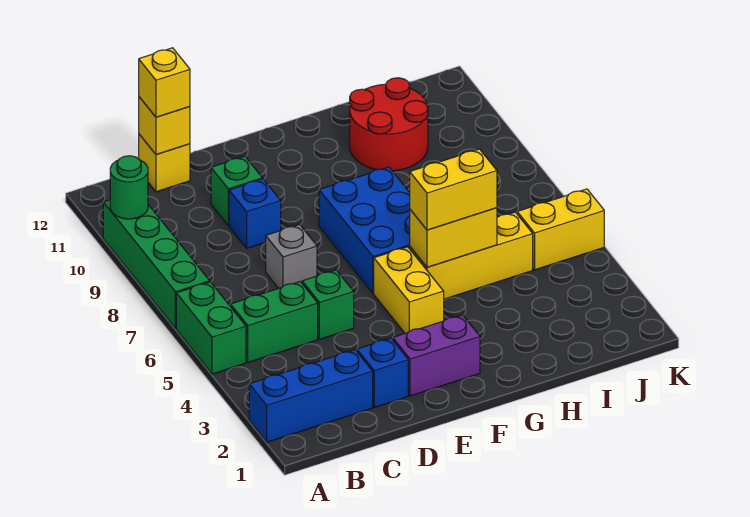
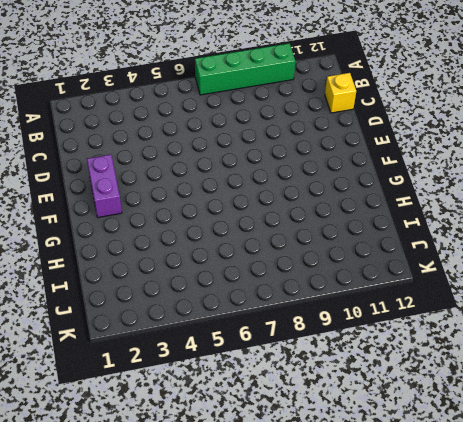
none -> blue brick A2:C2 level 1
none -> green brick A5:A6 level 1
none -> green brick B5:C5 level 1

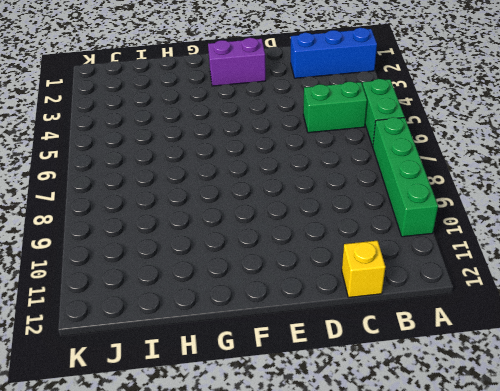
none -> blue brick D2 level 1
none -> green brick D5 level 1
none -> grey brick D7 level 1

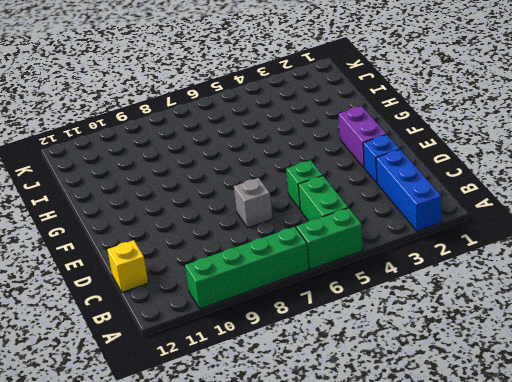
none -> blue brick D9 level 1
none -> green brick D10 level 1
none -> yellow brick F4:F5 level 1

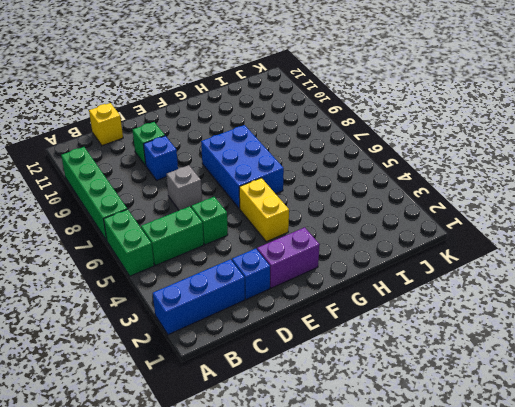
none -> yellow brick G5:I5 level 1
none -> red round brick H10:I11 level 1
none -> yellow brick J5:K5 level 1

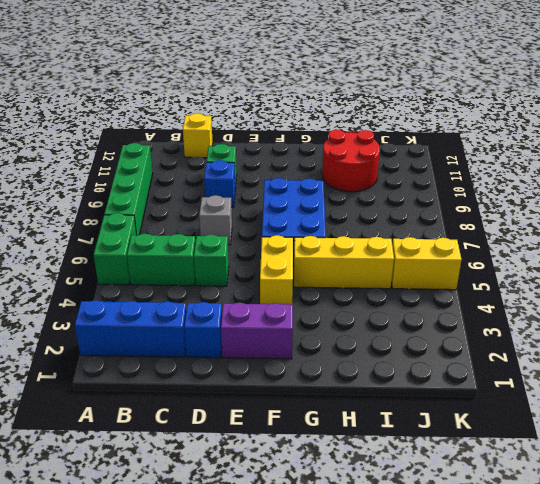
none -> green round brick A10 level 2
none -> yellow brick C12 level 2
none -> yellow brick G5:H5 level 2

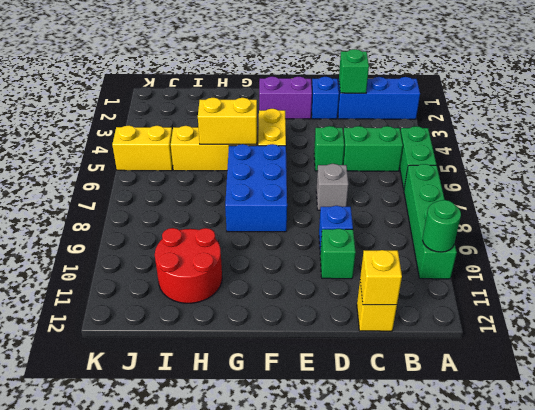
green brick C2 level 2 -> none
none -> yellow brick C12 level 3
none -> yellow brick G5:H5 level 3

